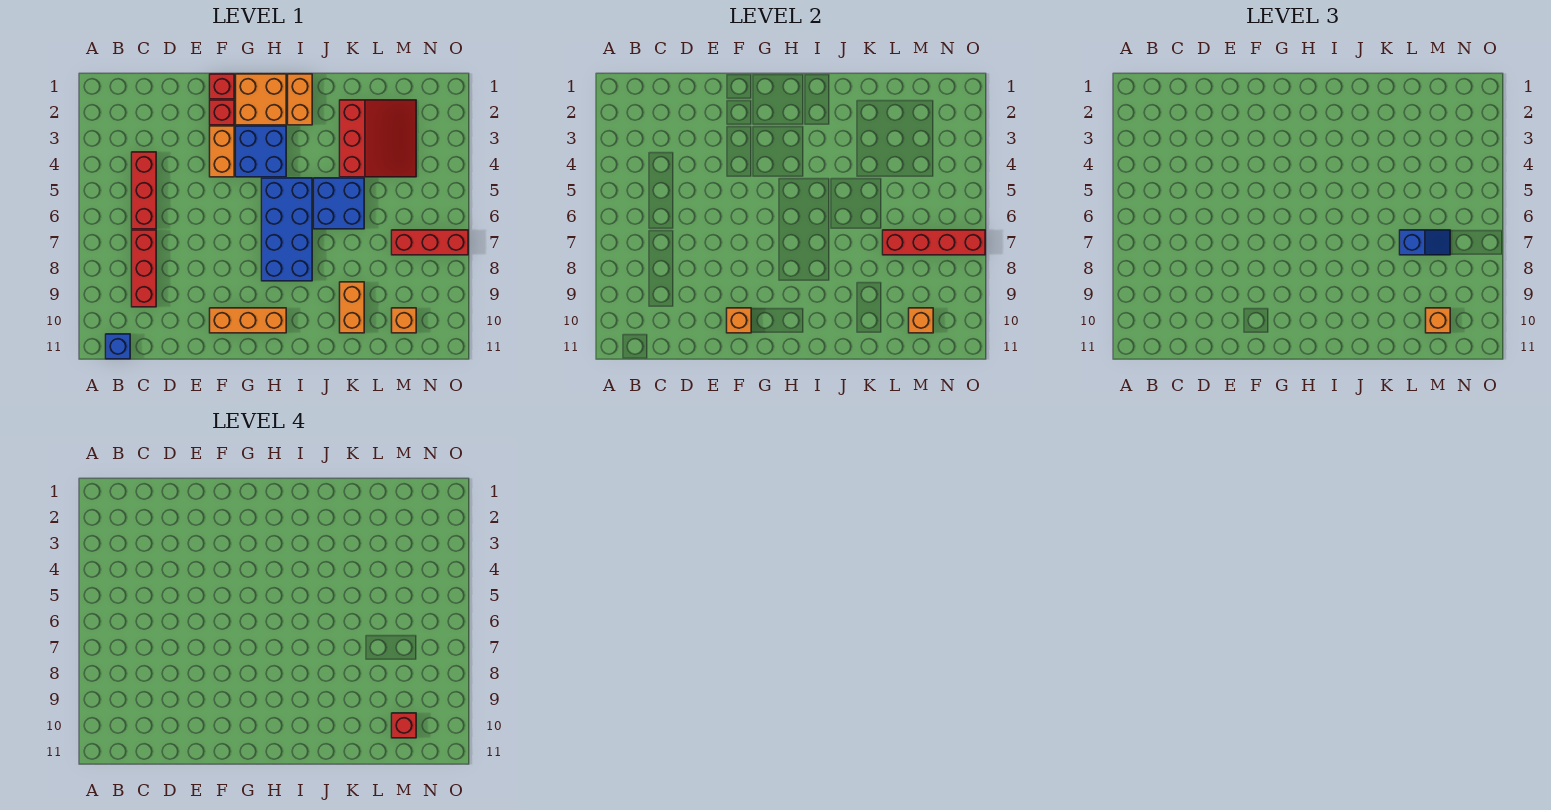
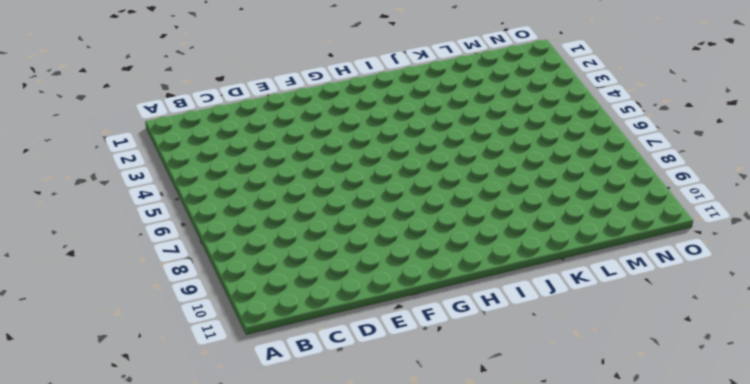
none -> blue brick B11 level 1
none -> red brick C4:C6 level 1
none -> red brick C7:C9 level 1

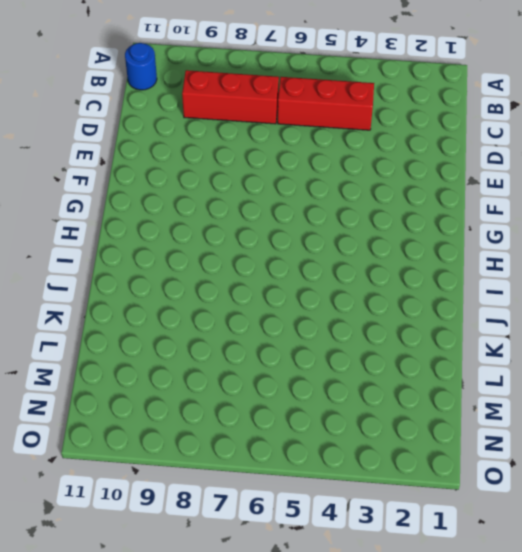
blue round brick B11 level 1 -> blue brick B11 level 1
none -> red brick F1 level 1
none -> red brick F2 level 1
none -> orange brick F3:F4 level 1

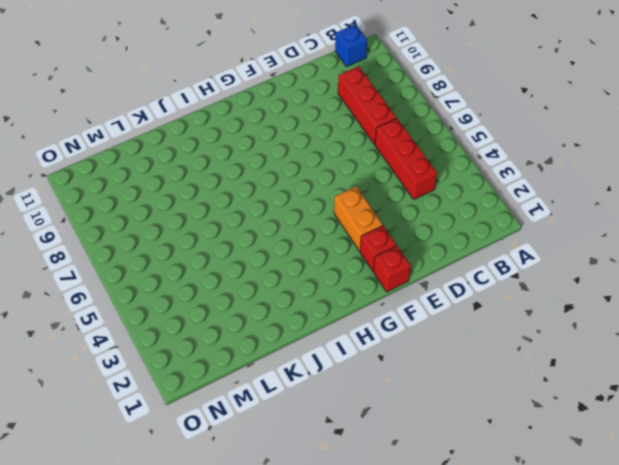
none -> orange brick F10:H10 level 1
none -> orange brick G1:H2 level 1
none -> blue brick G3:H4 level 1

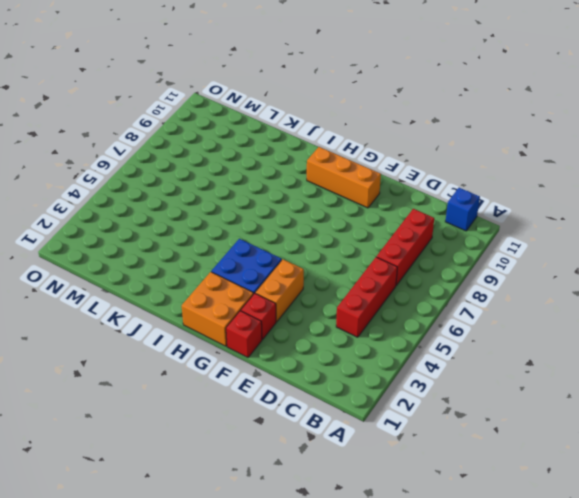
none -> blue brick H5:I8 level 1
none -> orange brick I1:I2 level 1
none -> blue brick J5:K6 level 1

